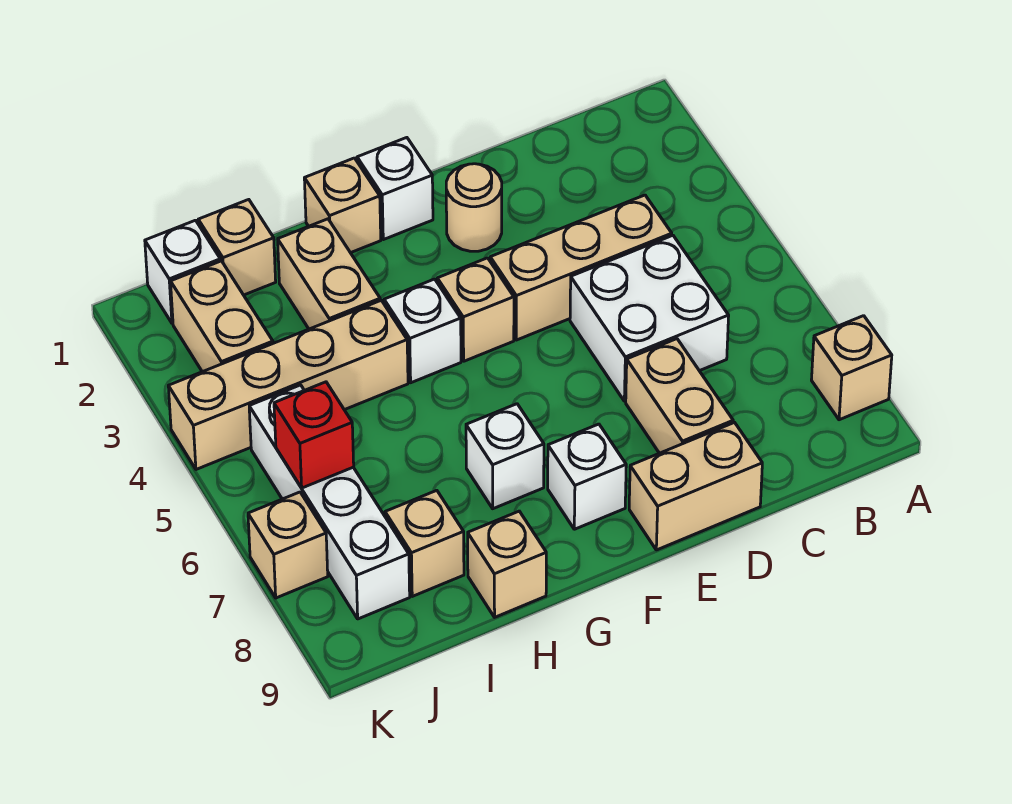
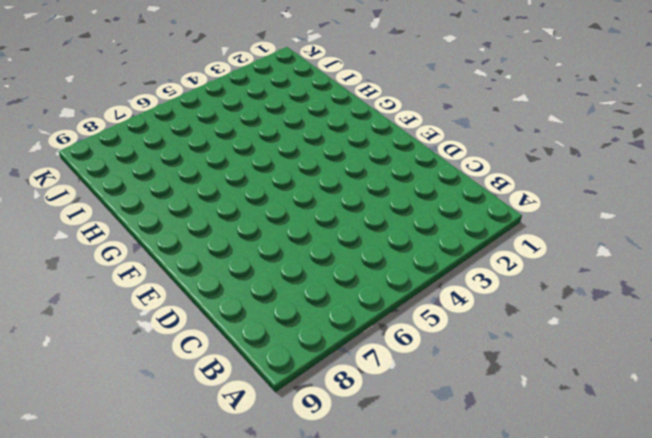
none -> tan brick A8 level 1
none -> tan brick C4:E4 level 1
none -> white brick C5:D6 level 1

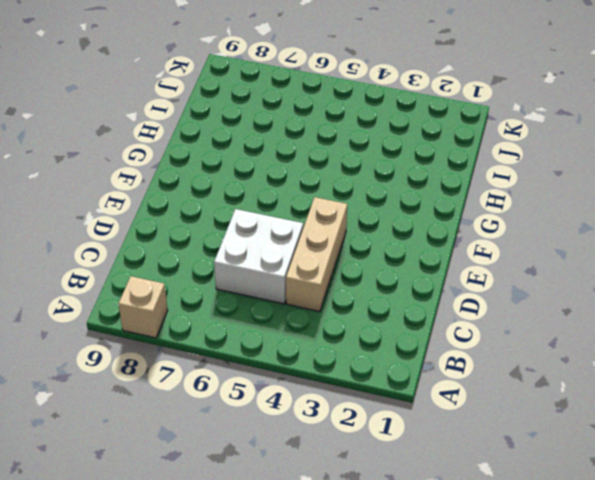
none -> tan brick D7:D8 level 1
none -> tan brick D9:E9 level 1
none -> tan round brick E2 level 1

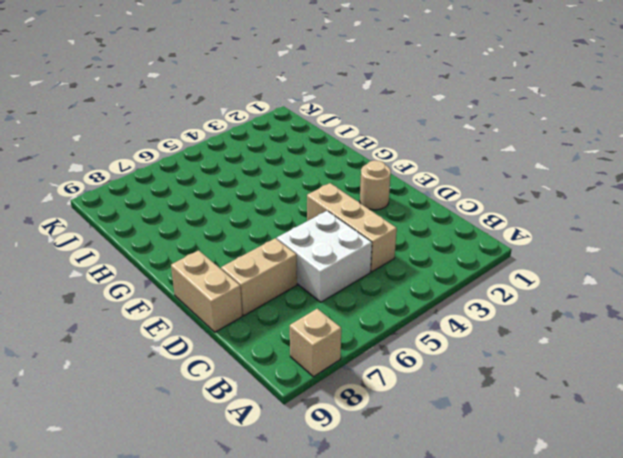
none -> white brick F1 level 1
none -> tan brick F4 level 1
none -> white brick F8 level 1

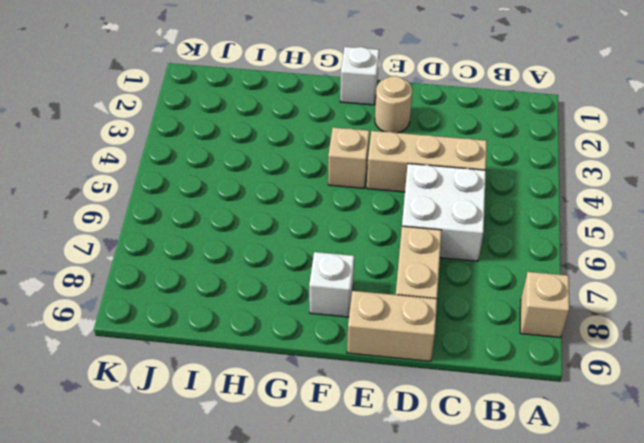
none -> tan brick G1 level 1
none -> white brick G4 level 1
none -> white brick G7 level 1

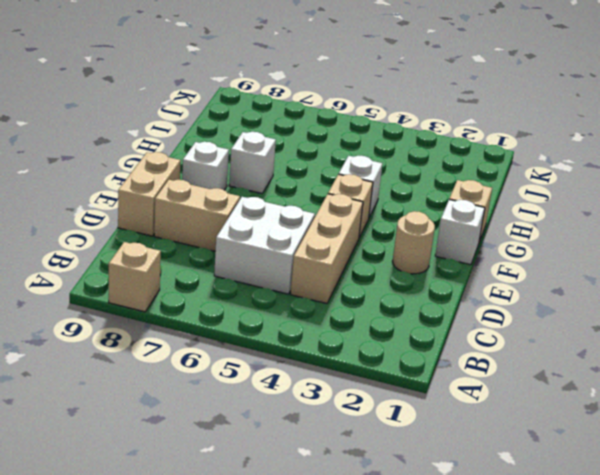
none -> tan brick H2:H3 level 1
none -> tan brick H4:K4 level 1
none -> tan brick H9 level 1

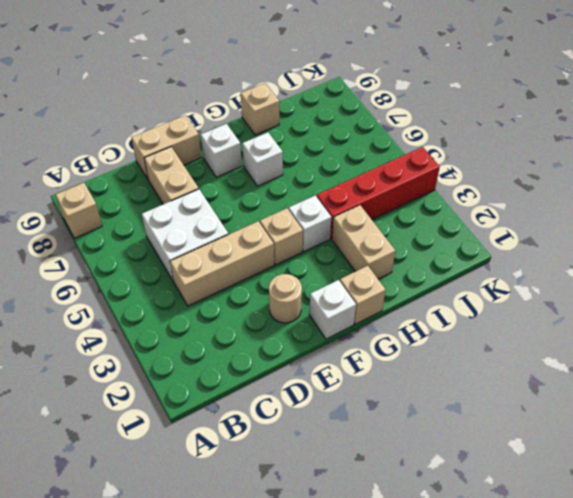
red brick H4:K4 level 1 -> tan brick H4:K4 level 1
none -> tan brick I1 level 1
none -> tan brick I8 level 1
none -> white brick J1 level 1

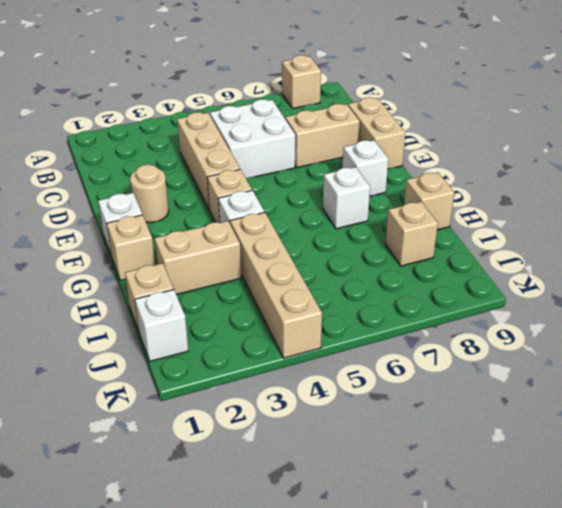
none -> tan brick J2:J3 level 1
none -> white brick J5:J8 level 1
none -> tan brick K7 level 1

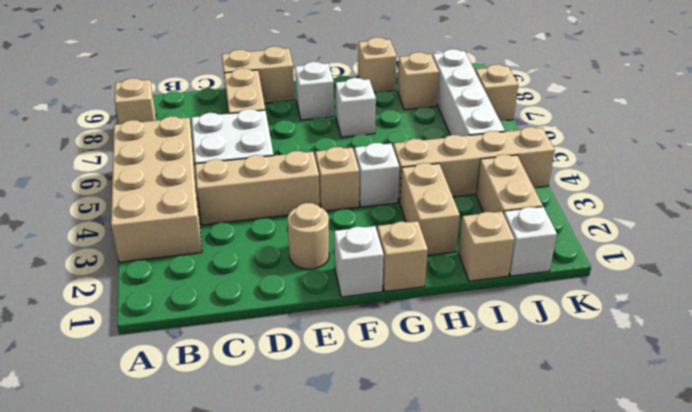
tan brick A3:B6 level 1 -> none
none -> red brick J6 level 2

